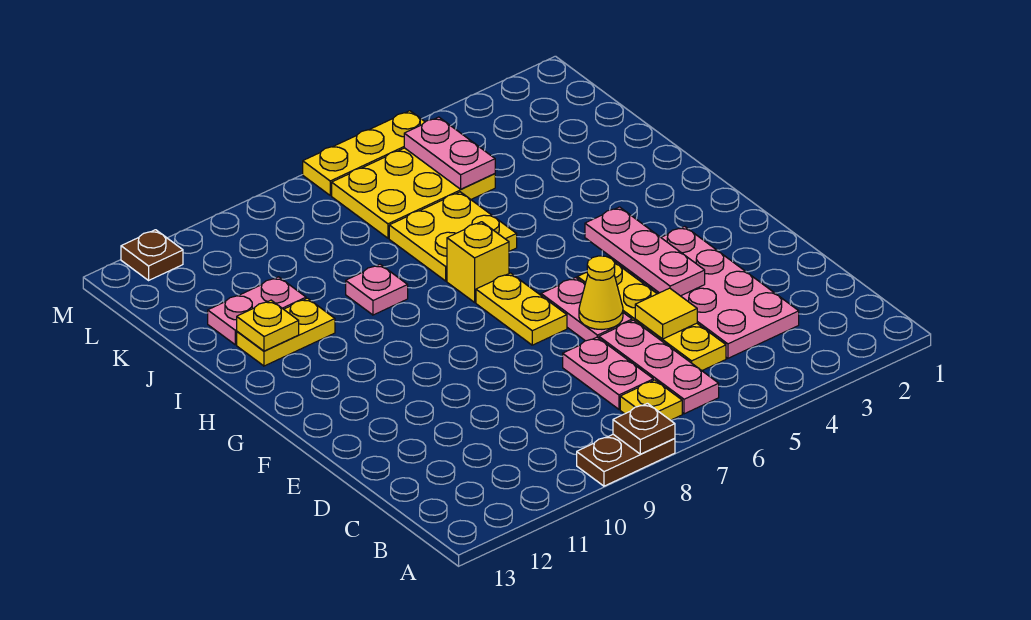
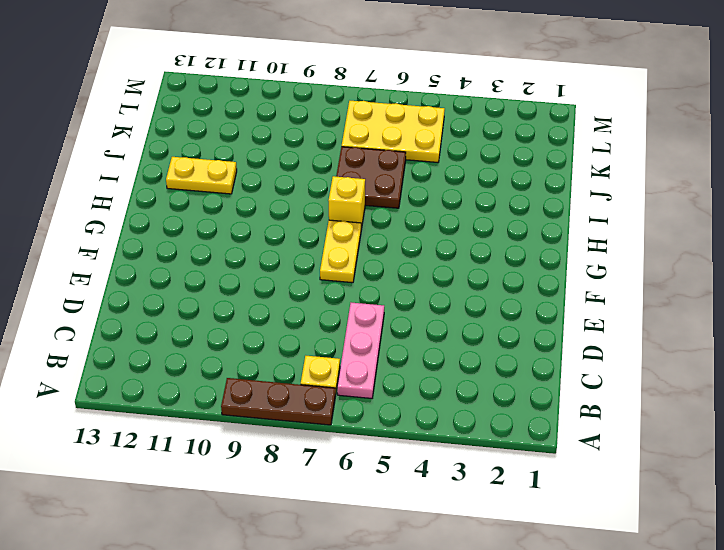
brown plate A7:A9 level 1 -> brown plate A8:A9 level 1
brown plate I6:J7 level 1 -> yellow plate I6:J7 level 1
none -> pink plate C3:F4 level 1
none -> yellow plate C5:F5 level 1
none -> pink plate C7:D7 level 1

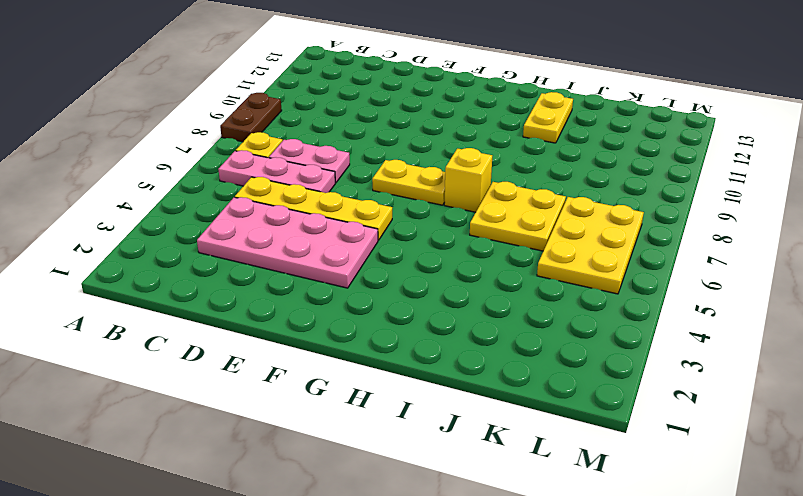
none -> pink plate E6:F6 level 1
none -> pink plate I9 level 1
none -> pink plate J11:J12 level 1

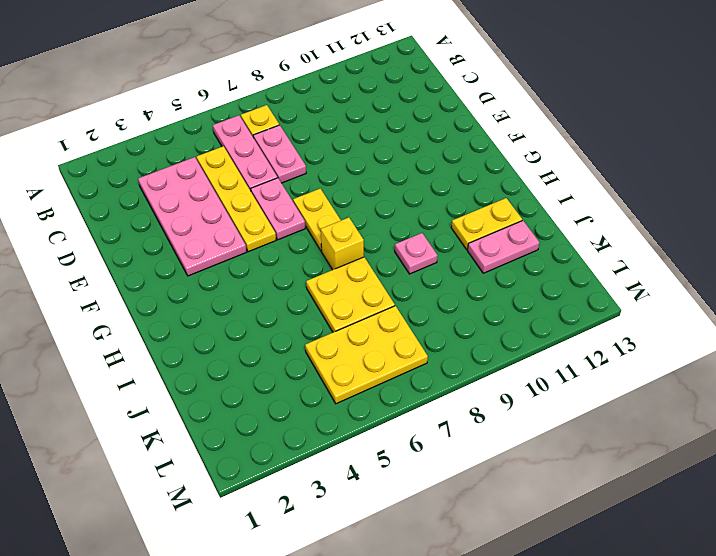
none -> brown plate A8:A9 level 1
none -> yellow plate M5:M7 level 1
none -> brown plate M12 level 1

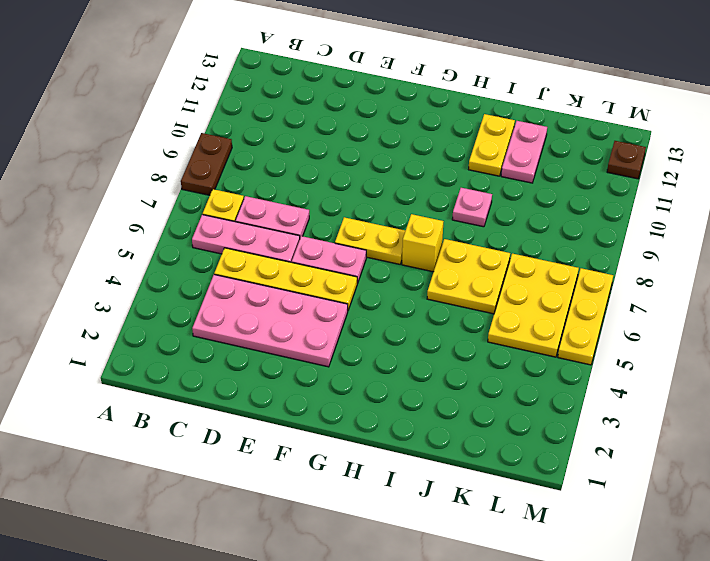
none -> brown plate A8 level 2
none -> yellow tile D5 level 2
none -> pink plate E4:G4 level 2

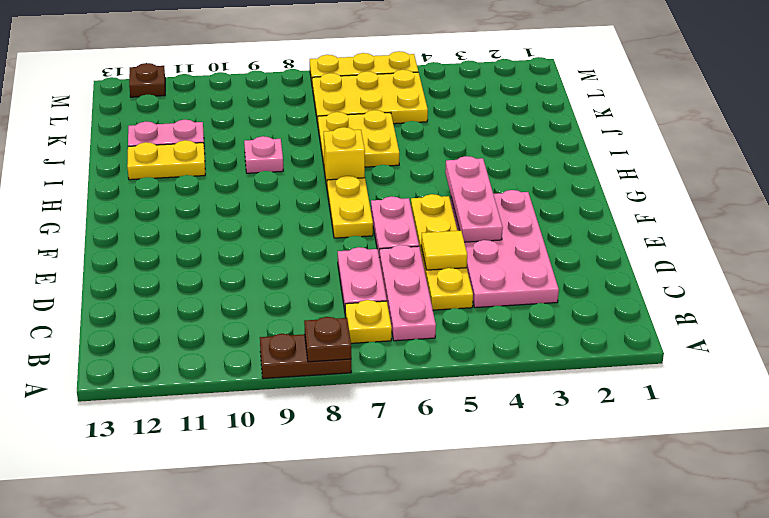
none -> yellow cone E6 level 2
none -> yellow plate I12 level 2
none -> pink plate K5:L5 level 2

